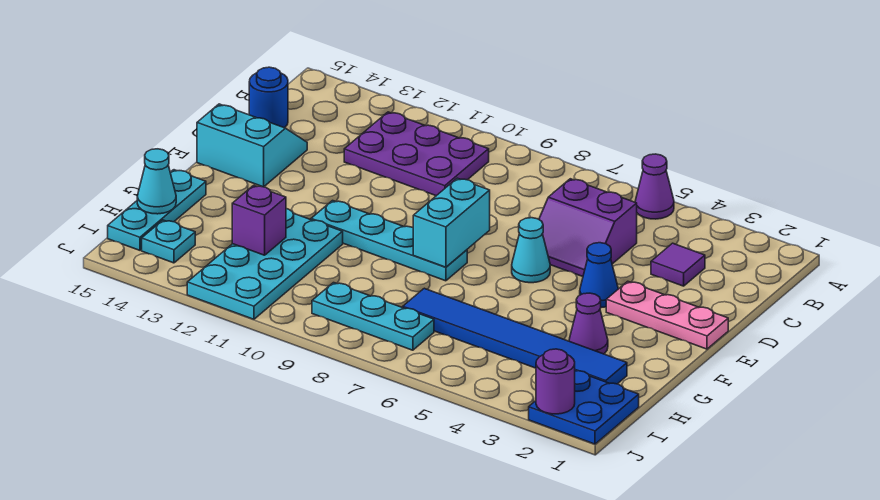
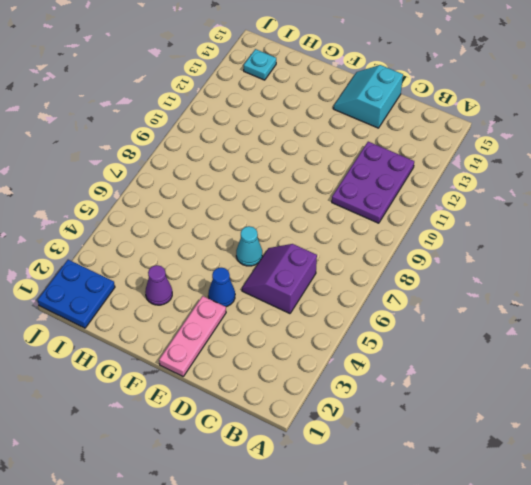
cyan slope D14:E15 level 1 top D -> cyan slope D14:E15 level 1 top E
none -> purple cone A5 level 1
none -> purple tile C3 level 1
none -> blue round brick C15 level 1

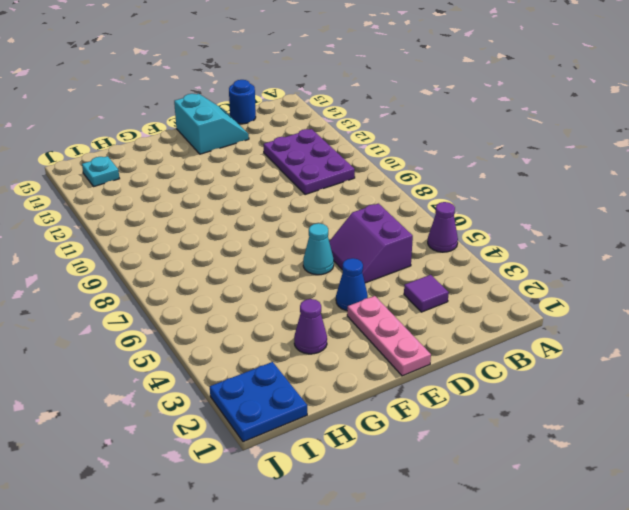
none -> cyan plate F8:F11 level 1
none -> cyan plate G11:J12 level 1
none -> cyan plate G15:I15 level 1

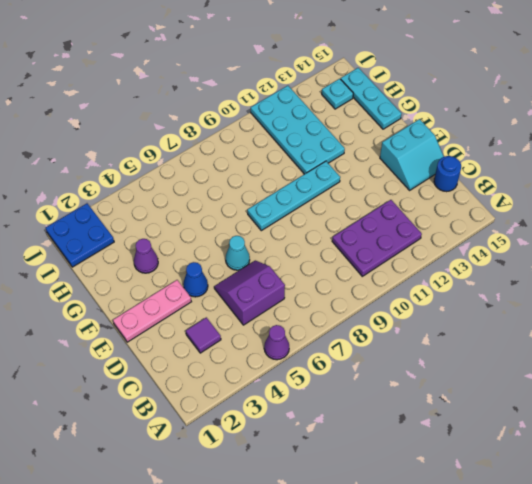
none -> blue tile H2:H7 level 1
none -> cyan plate I7:I9 level 1
none -> cyan brick E8:F8 level 2

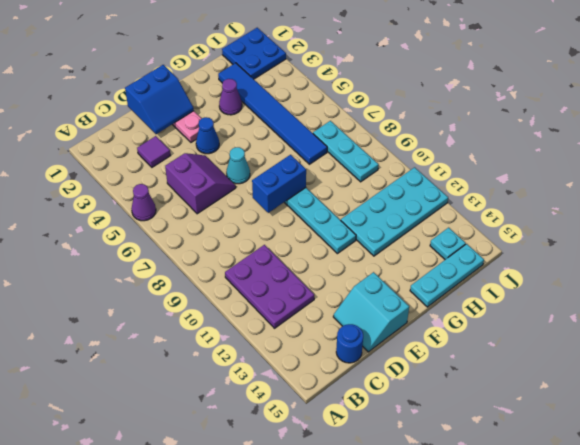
blue slope D1:E2 level 2 top 1 -> none
blue brick E8:F8 level 2 -> cyan brick E8:F8 level 2
none -> purple brick H12 level 2
none -> cyan cone H15 level 2
none -> purple round brick J2 level 2

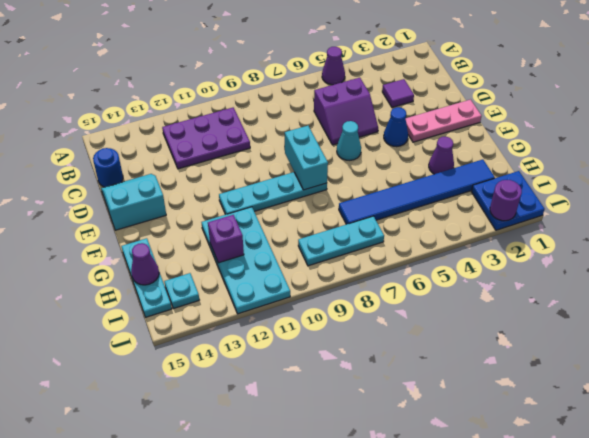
purple cone H15 level 2 -> cyan cone H15 level 2

